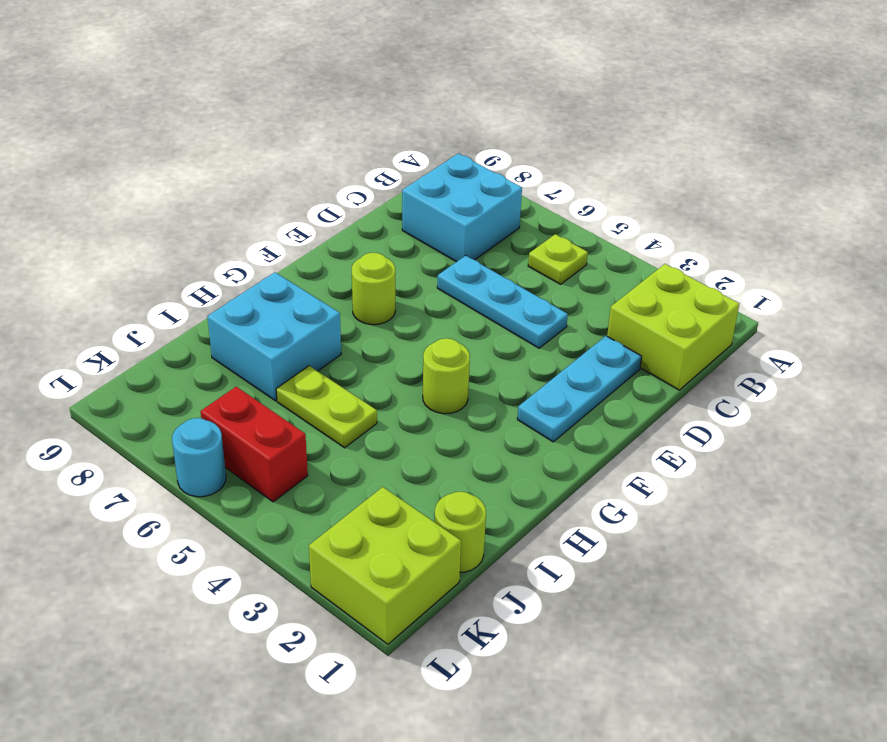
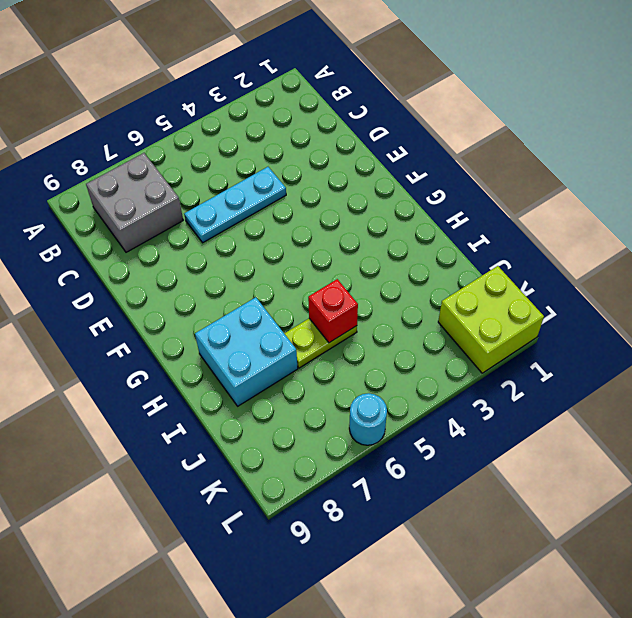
grey brick B7:C8 level 1 -> cyan brick B7:C8 level 1
red brick I5 level 2 -> none
none -> lime brick B1:C2 level 1
none -> lime plate B5 level 1
none -> cyan plate D2:F2 level 1

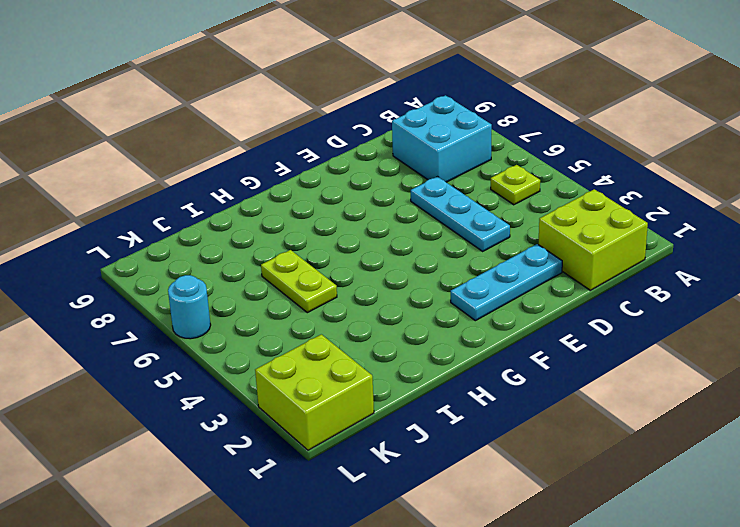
none -> lime round brick F7 level 1
none -> lime round brick G4 level 1
none -> cyan brick H7:I8 level 1

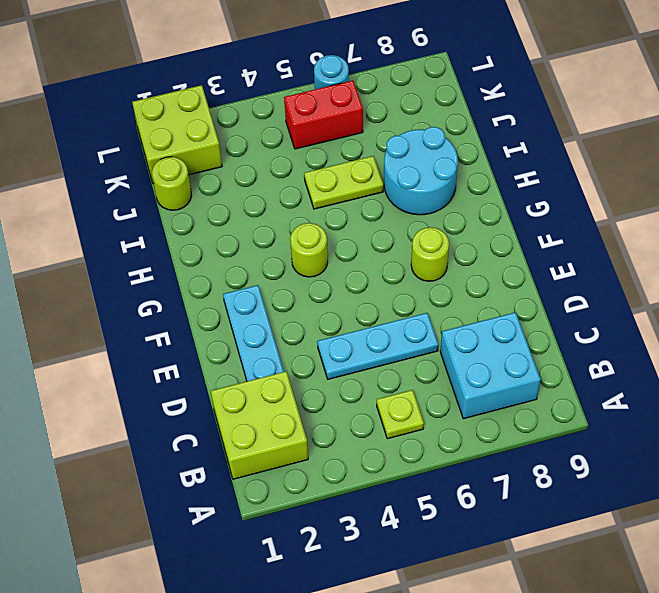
cyan round brick H7:I8 level 1 -> cyan brick H7:I8 level 1

